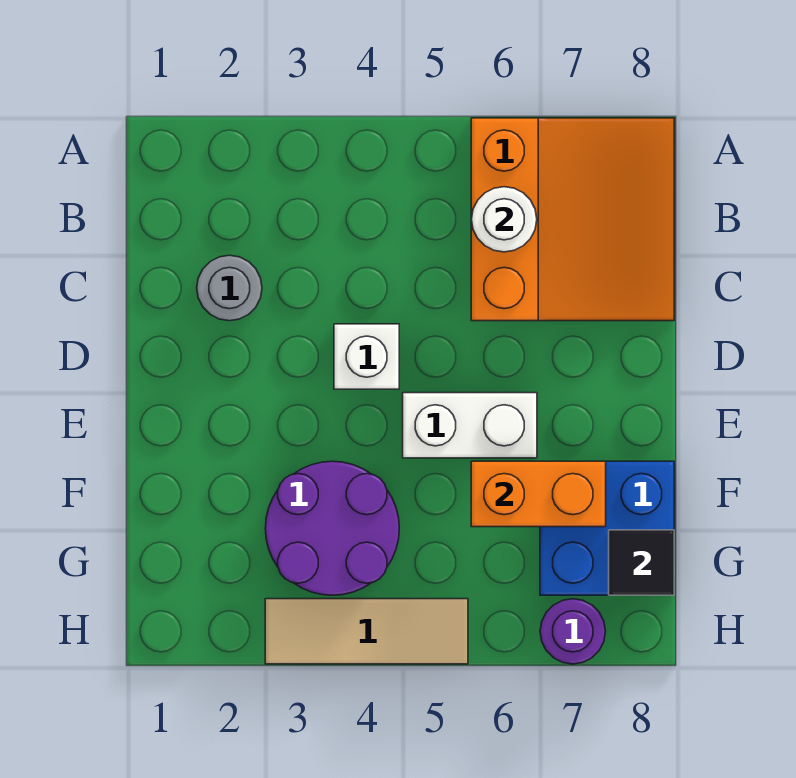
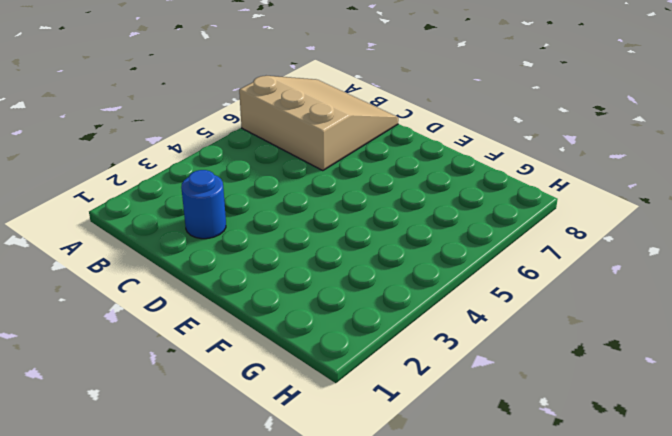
tan slope A6:C8 level 1 top 6 -> orange slope A6:C8 level 1 top 6
blue round brick C2 level 1 -> grey round brick C2 level 1
none -> white brick D4 level 1
none -> white brick E5:E6 level 1

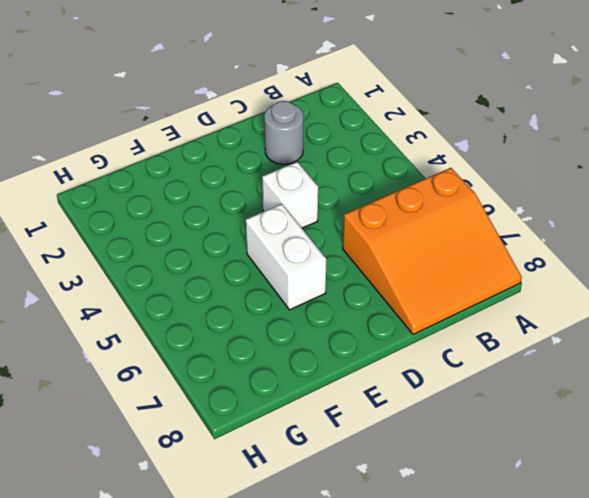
none -> purple round brick F3:G4 level 1
none -> blue brick F7:G8 level 1

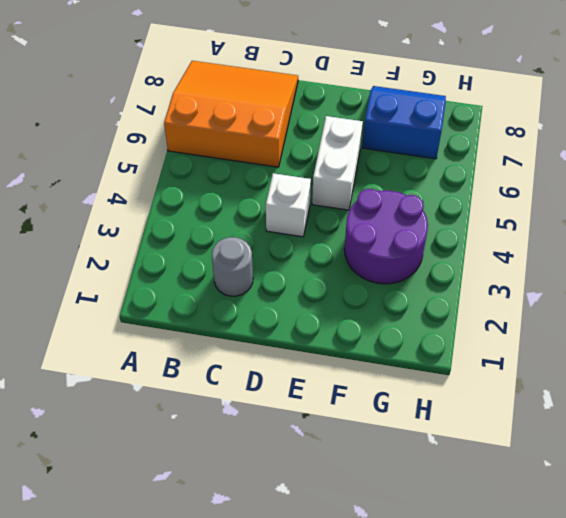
blue slope F7:G8 level 1 top 7 -> blue brick F7:G8 level 1
none -> tan tile H3:H5 level 1
none -> purple round brick H7 level 1

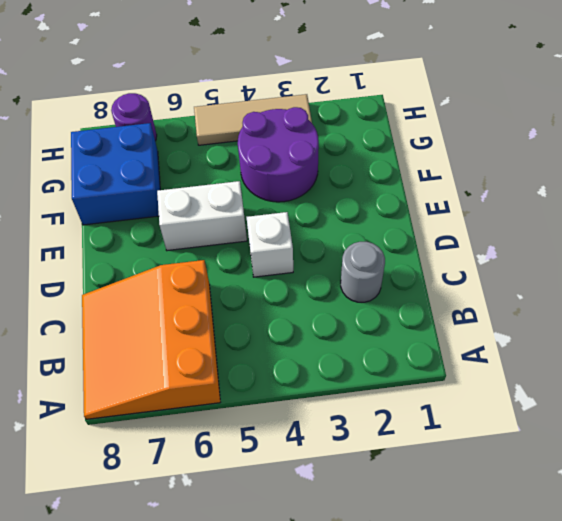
none -> white round brick B6 level 2
none -> orange brick F6:F7 level 2

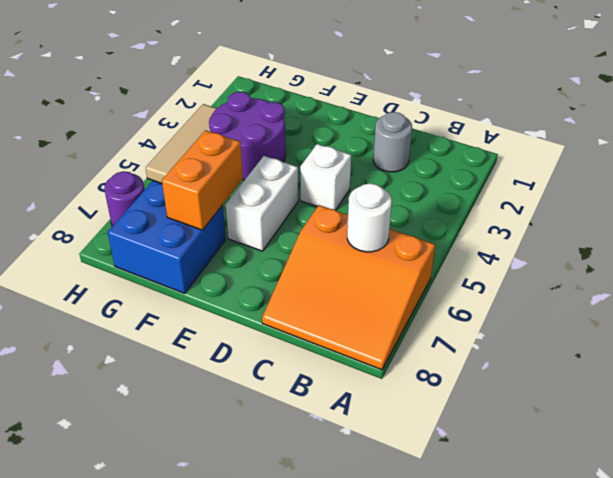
none -> black tile G8 level 2

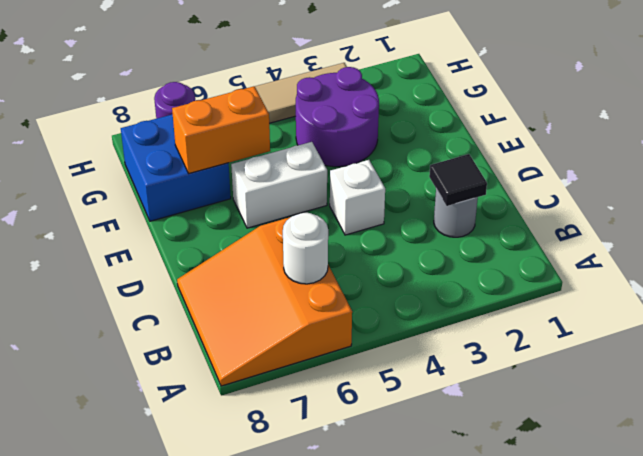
black tile C2 level 2 -> black tile G8 level 2

